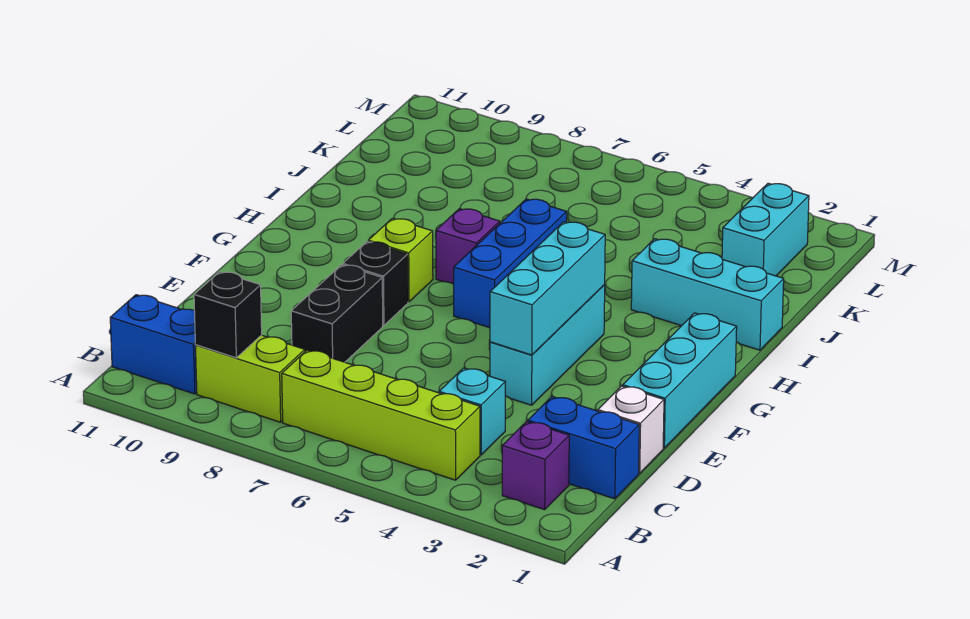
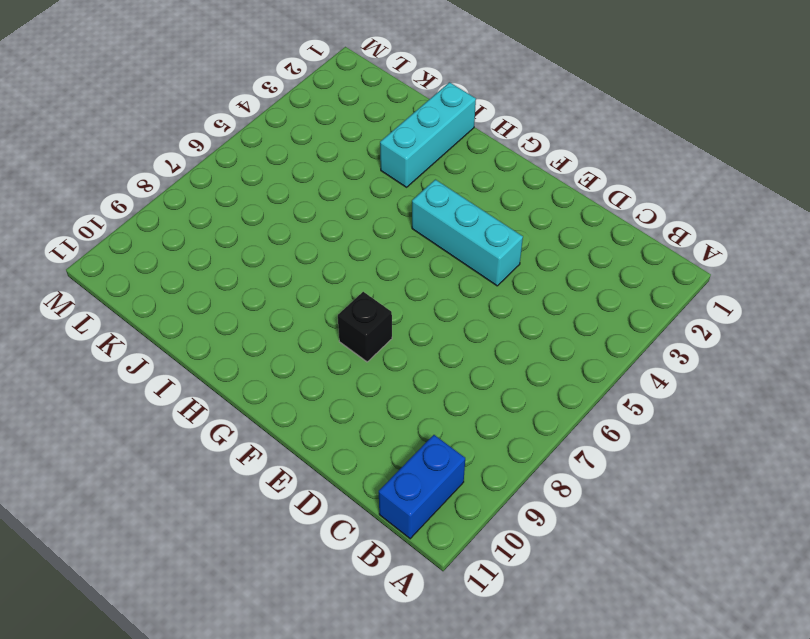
none -> purple brick B2 level 1
none -> lime brick B4:B7 level 1
none -> lime brick B8:B9 level 1

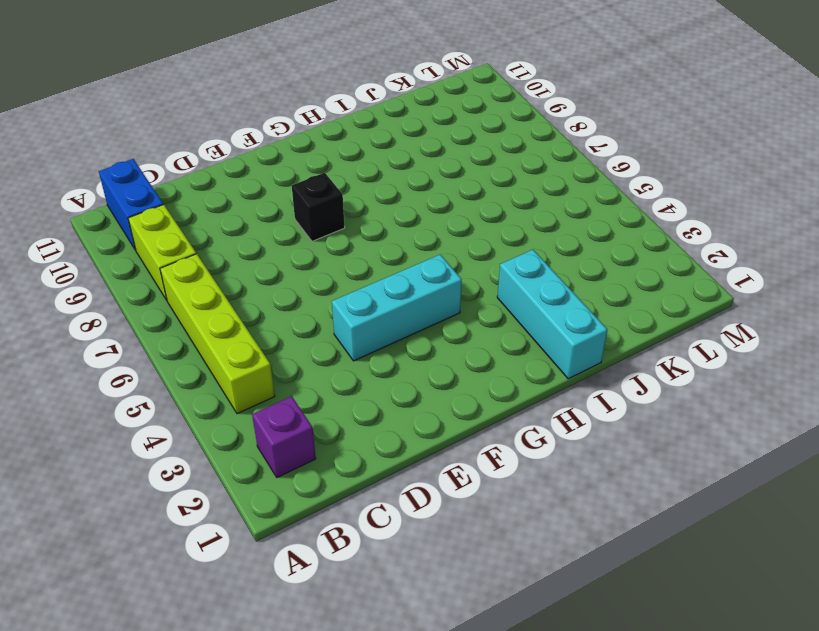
none -> blue brick C1:C2 level 1
none -> cyan brick C4 level 1
none -> white brick D1 level 1

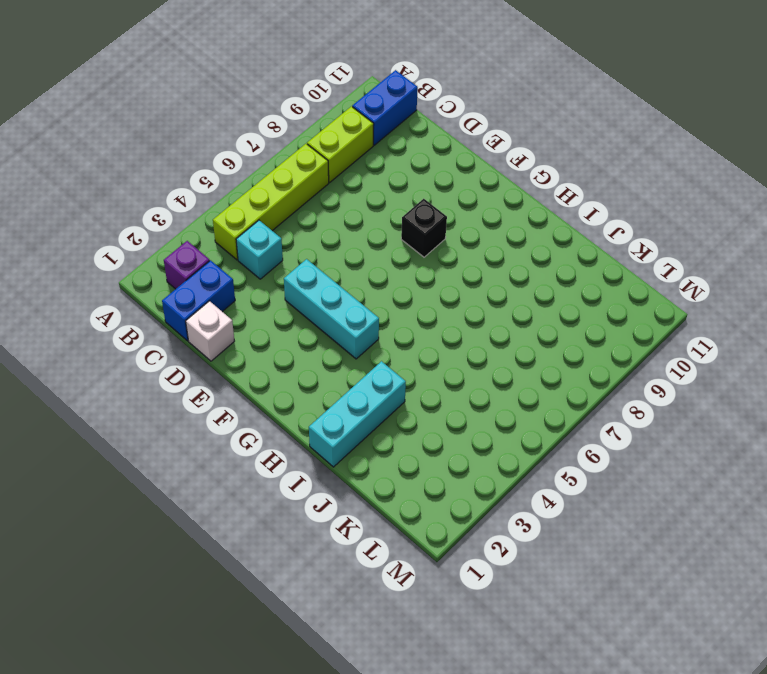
none -> black brick D8:E8 level 1
none -> cyan brick E1:G1 level 1
none -> blue brick G6:I6 level 1

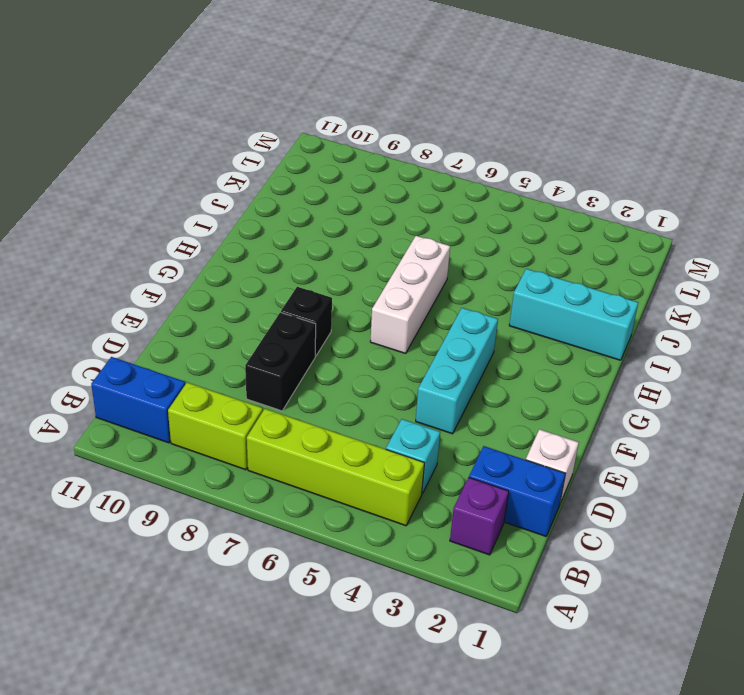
white brick G6:I6 level 1 -> blue brick G6:I6 level 1
none -> cyan brick E1:G1 level 1
none -> lime brick G8 level 1
none -> purple brick H7 level 1

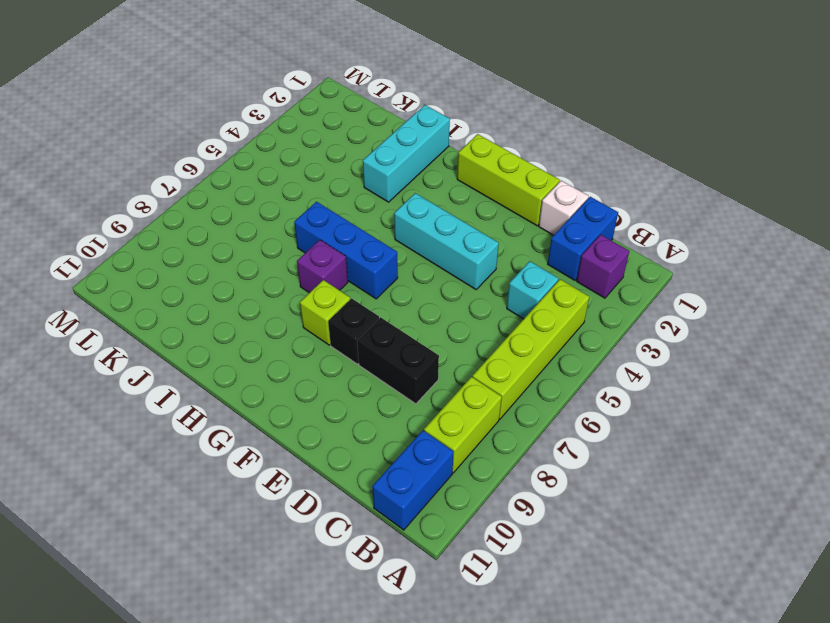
lime brick E1:G1 level 1 -> cyan brick E1:G1 level 1
none -> cyan brick K2:L2 level 1
none -> black brick B9 level 2
none -> cyan brick E4:G4 level 2

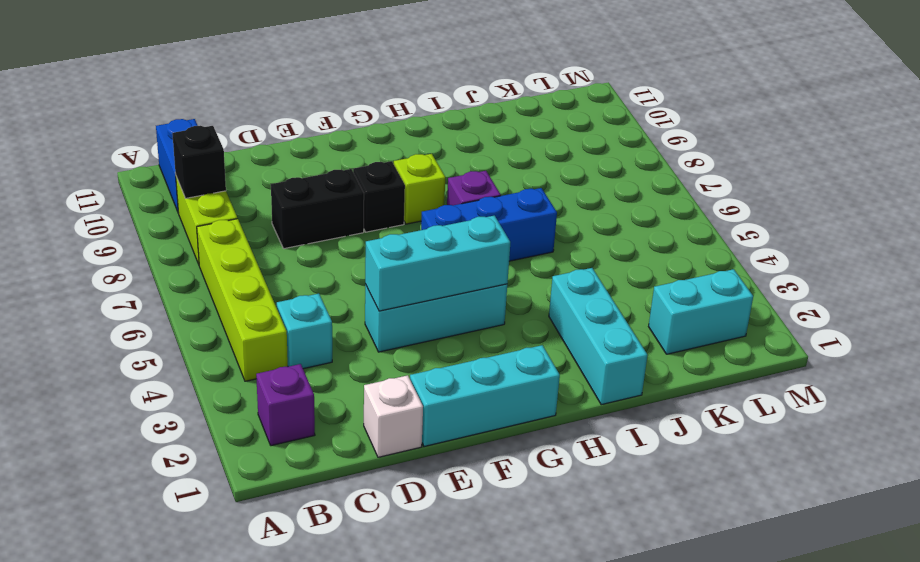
none -> blue brick C1:C2 level 1

